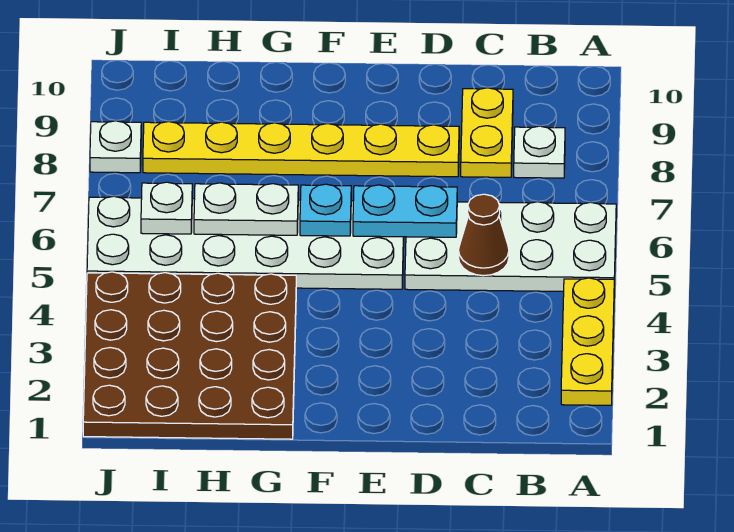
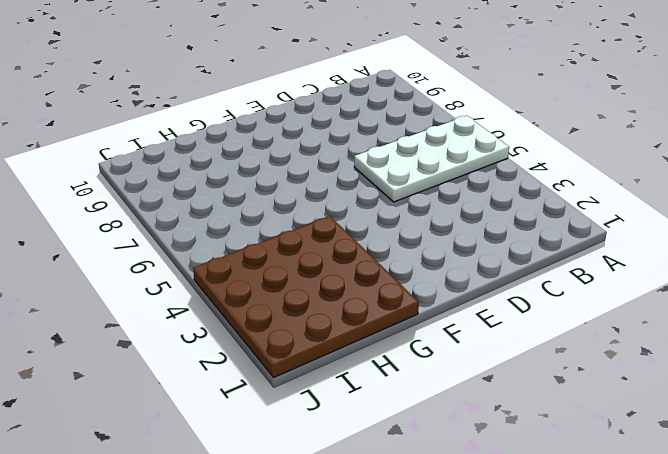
none -> yellow plate A2:A4 level 1
none -> white plate B8 level 1
none -> yellow plate C8:C9 level 1

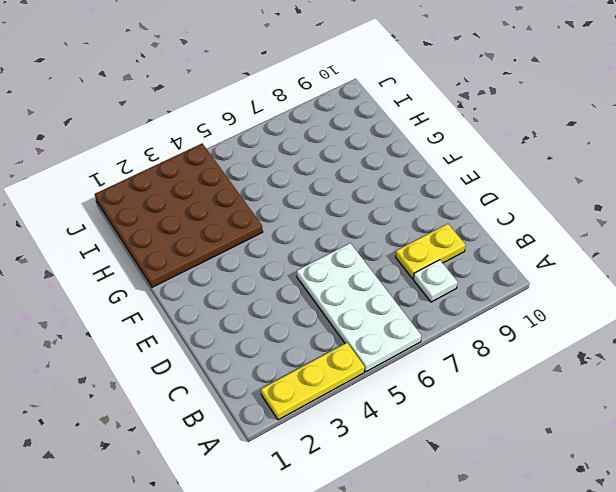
none -> yellow plate D8:I8 level 1
none -> white plate E5:J6 level 1
none -> white plate J8 level 1

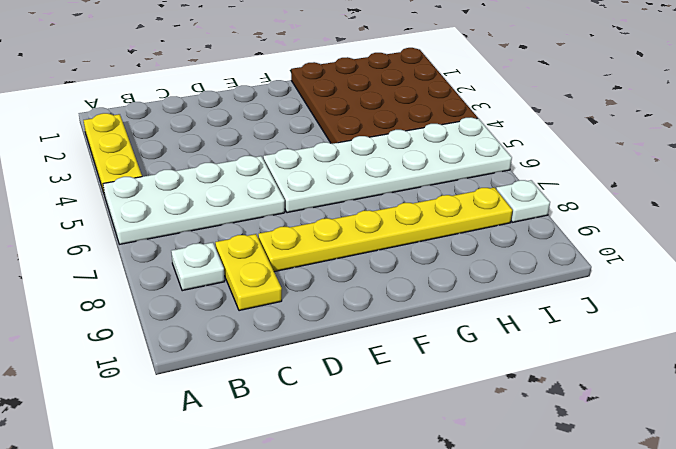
none -> brown cone C5 level 2
none -> cyan plate D6:E6 level 2
none -> cyan plate F6 level 2

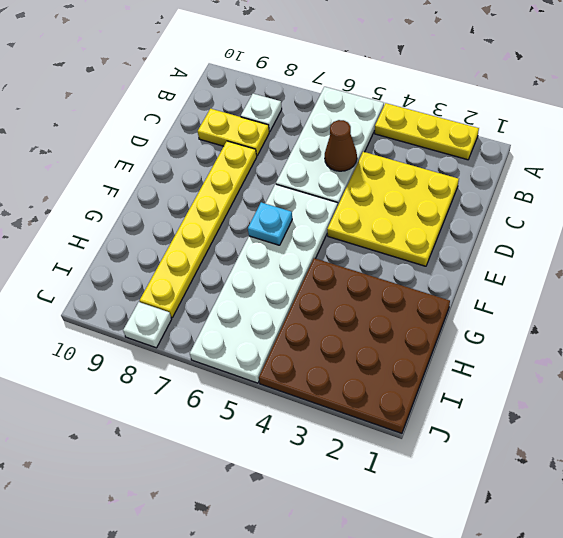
yellow plate C2:E4 level 1 -> none
none -> cyan plate D6:E6 level 2
none -> white plate G6:H6 level 2
none -> white plate I6 level 2

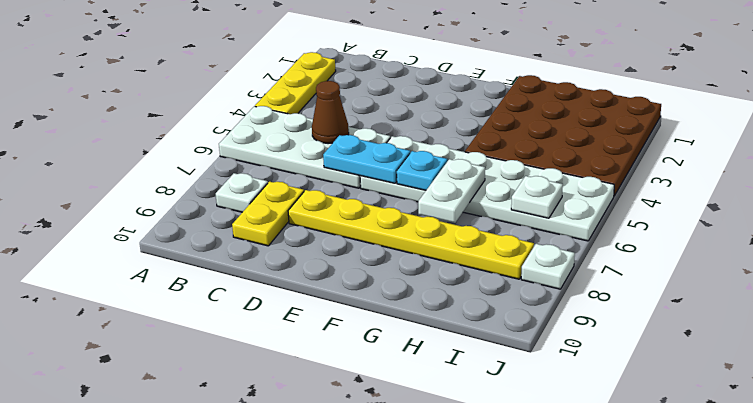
white plate G6:G7 level 2 -> white plate G6:H6 level 2

